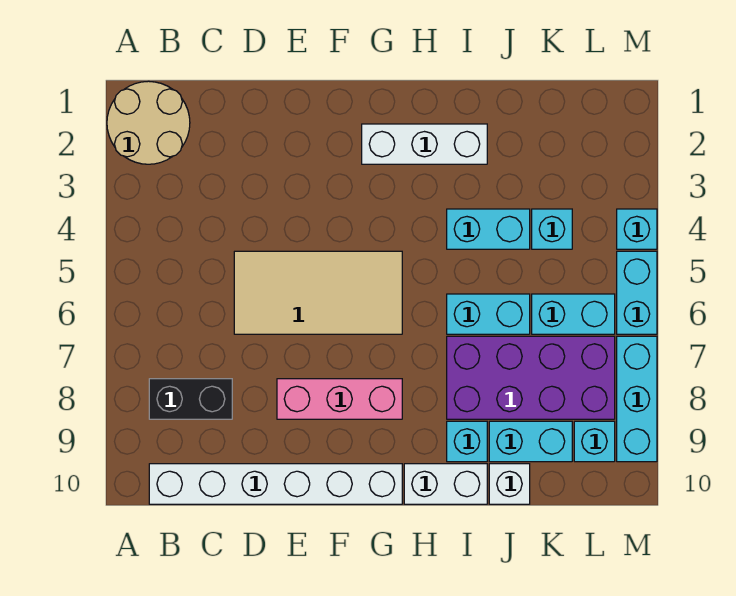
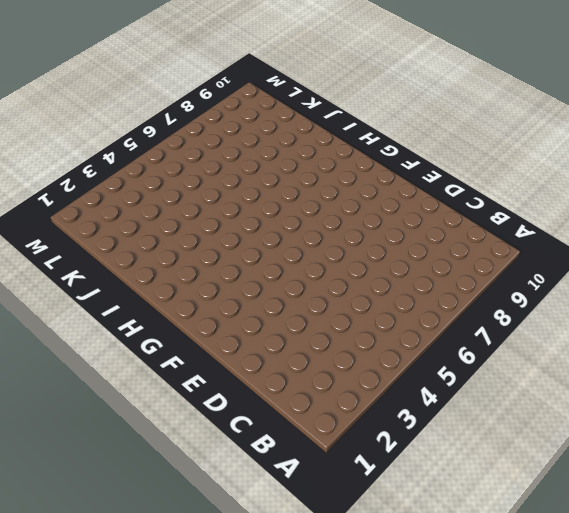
none -> tan round brick A1:B2 level 1
none -> black brick B8:C8 level 1
none -> white brick B10:G10 level 1

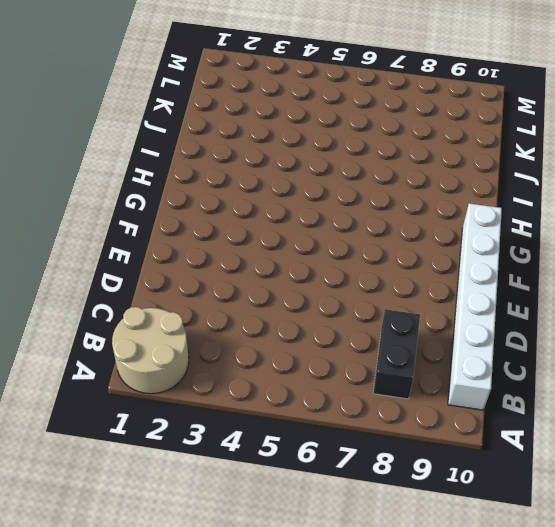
none -> tan tile D5:G6 level 1
none -> pink brick E8:G8 level 1
none -> white brick G2:I2 level 1

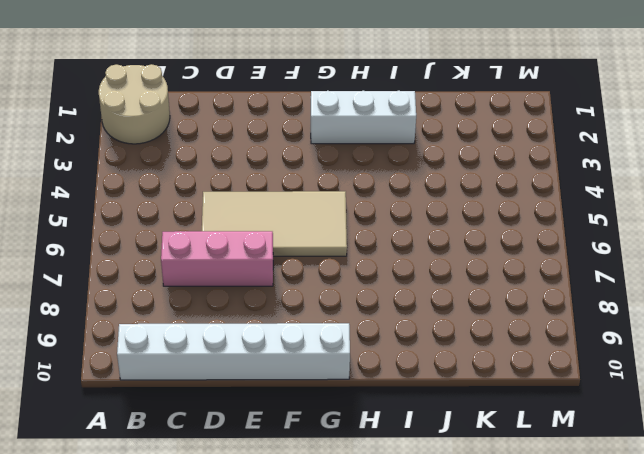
pink brick C7:E7 level 1 -> pink brick E8:G8 level 1
none -> black brick B8:C8 level 1
none -> white brick H10:I10 level 1
none -> cyan brick I4:J4 level 1

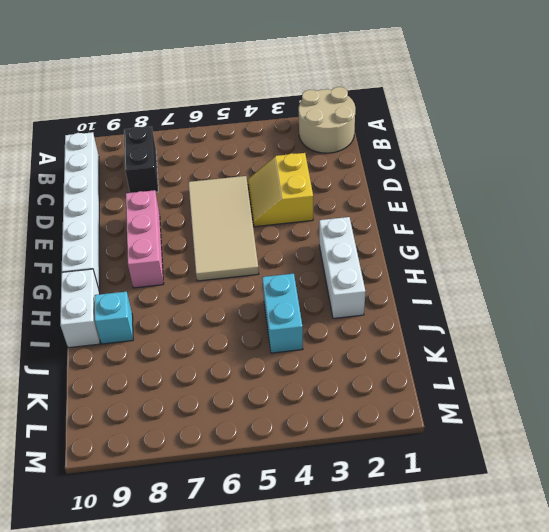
yellow slope D3:E4 level 1 top 3 -> none
none -> cyan brick I6:J6 level 1
none -> purple brick I7:L8 level 1
none -> cyan brick J9:K9 level 1

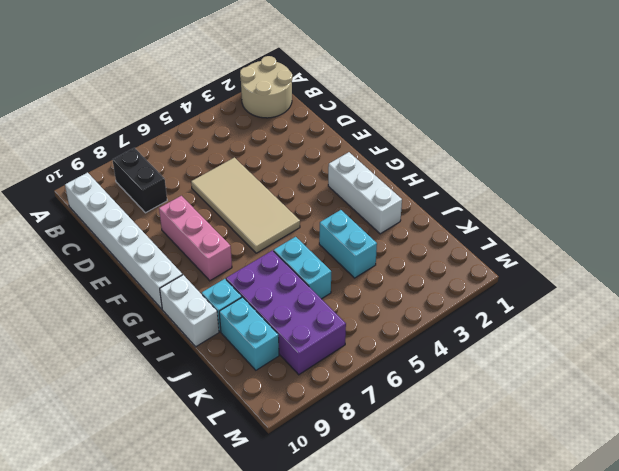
none -> white brick J10 level 1
none -> cyan brick K4 level 1
none -> cyan brick K6:L6 level 1

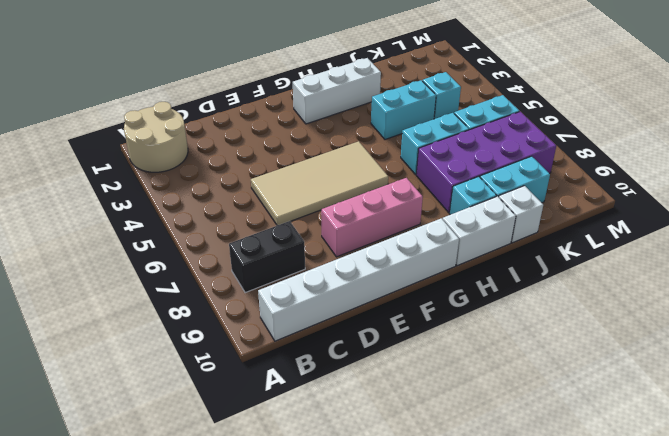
none -> cyan brick L9 level 1
none -> cyan brick M4 level 1
none -> cyan brick M5:M6 level 1

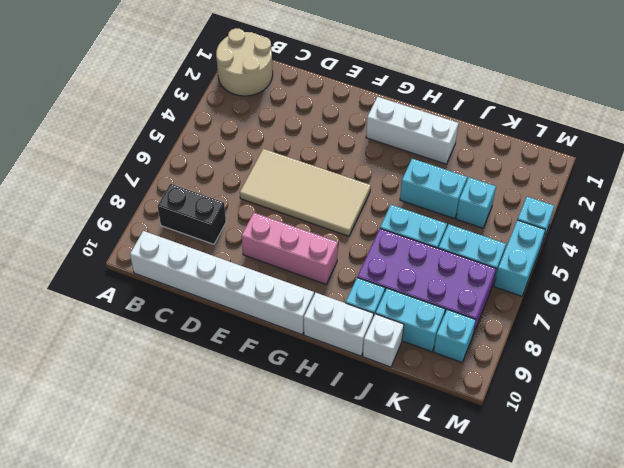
none -> cyan brick M7:M9 level 1

